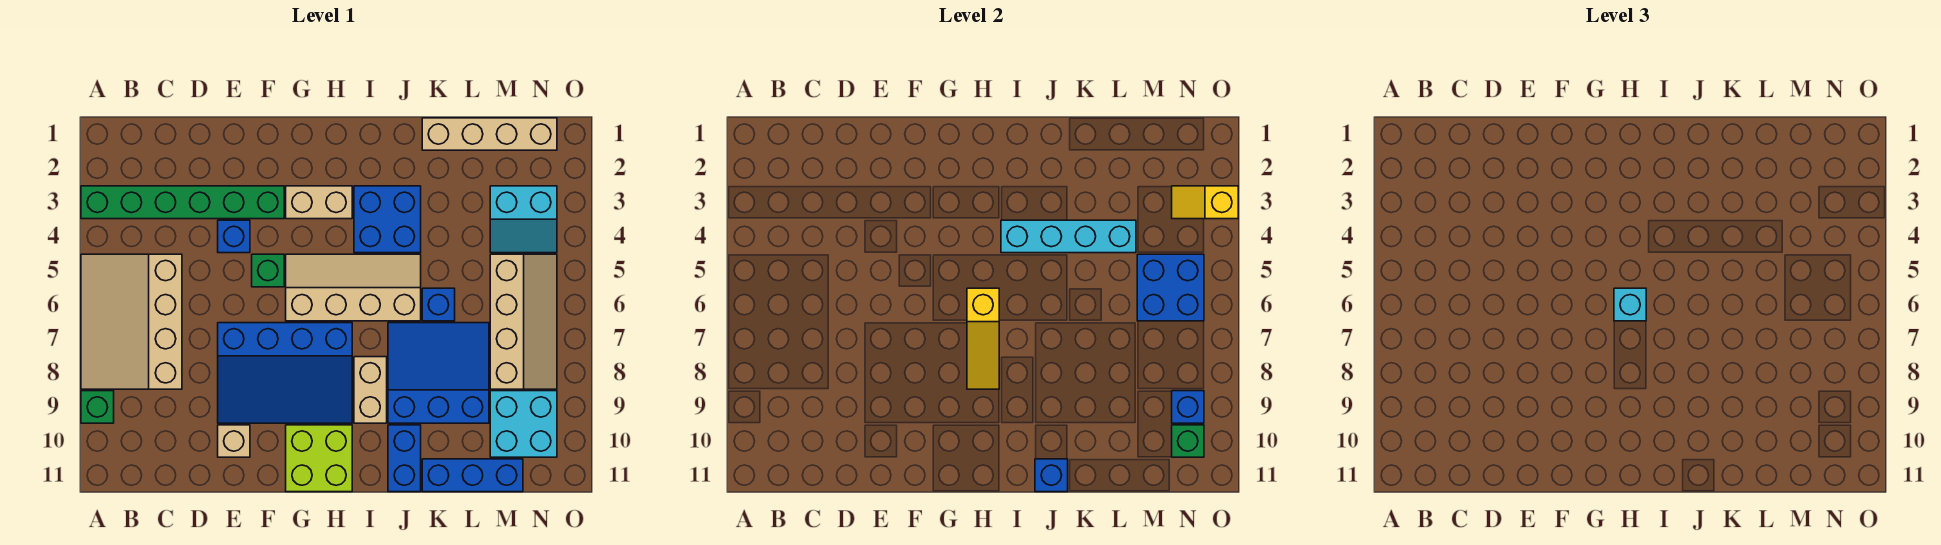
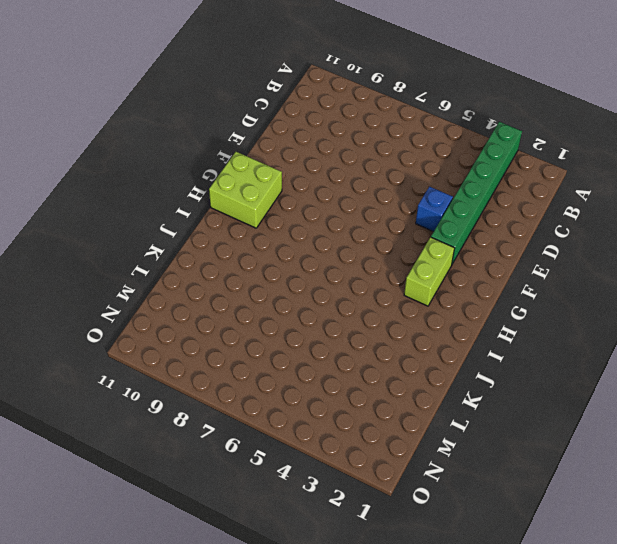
lime brick G3:H3 level 1 -> tan brick G3:H3 level 1
none -> tan slope A5:C8 level 1 top C
none -> green brick A9 level 1
none -> blue slope E7:H9 level 1 top 7

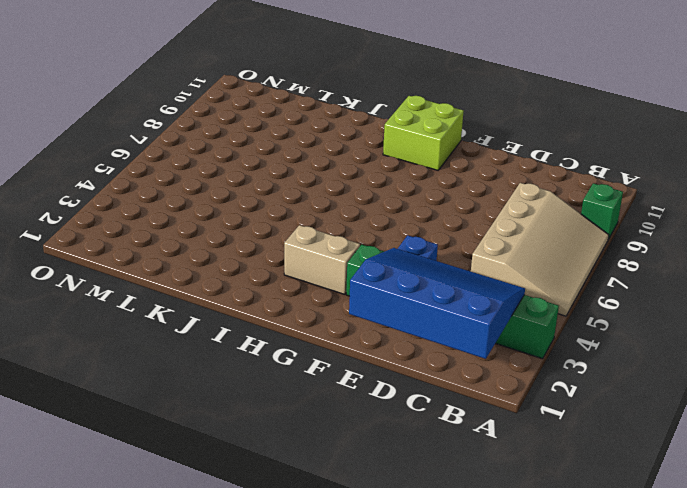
blue slope B1:E3 level 2 top 1 -> blue slope E7:H9 level 1 top 7
none -> tan brick E10 level 1
none -> green brick F5 level 1
none -> tan slope G5:J6 level 1 top 6

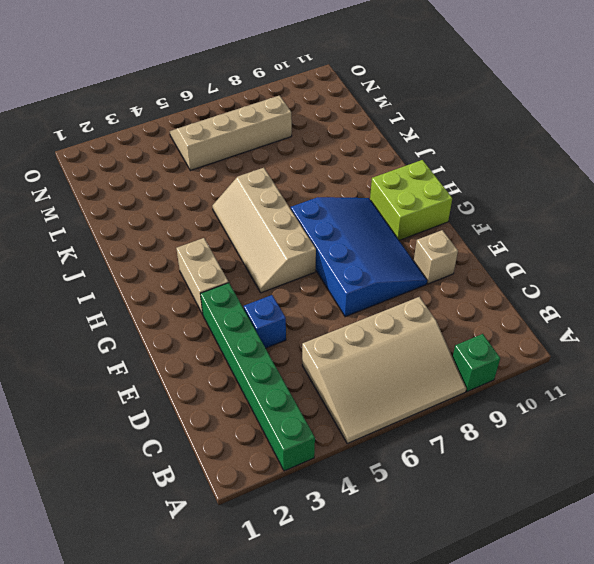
none -> green brick F5 level 1
none -> blue brick I3:J4 level 1
none -> tan brick I8:I9 level 1

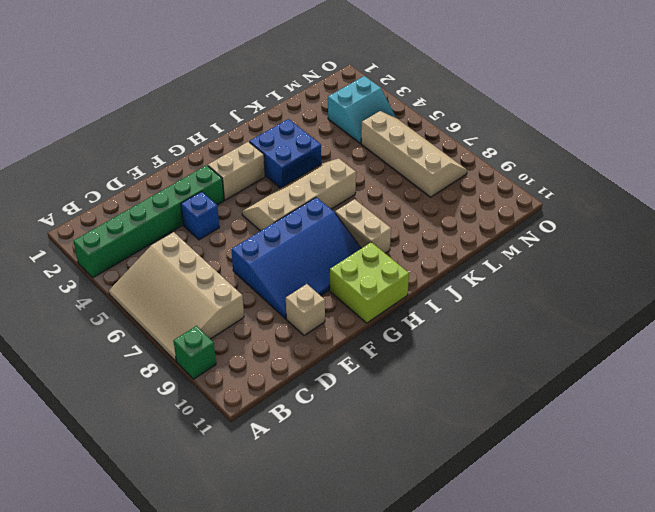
none -> green brick F5 level 1
none -> blue slope J7:L9 level 1 top 9
none -> blue brick J10:J11 level 1

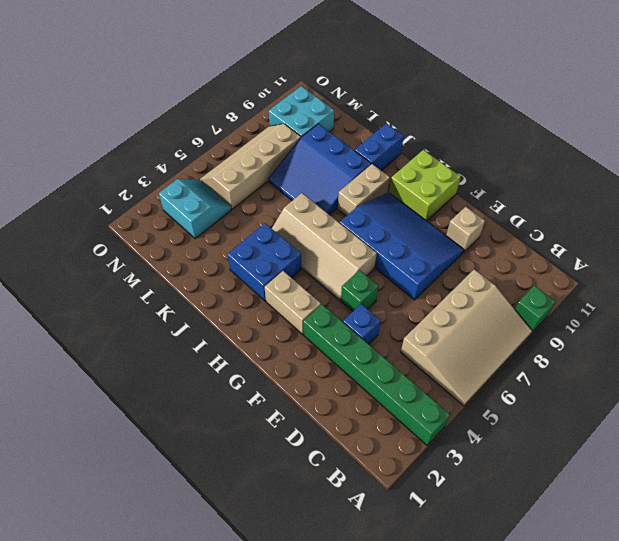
none -> tan brick K1:N1 level 1
none -> blue brick K6 level 1
none -> blue brick K11:M11 level 1

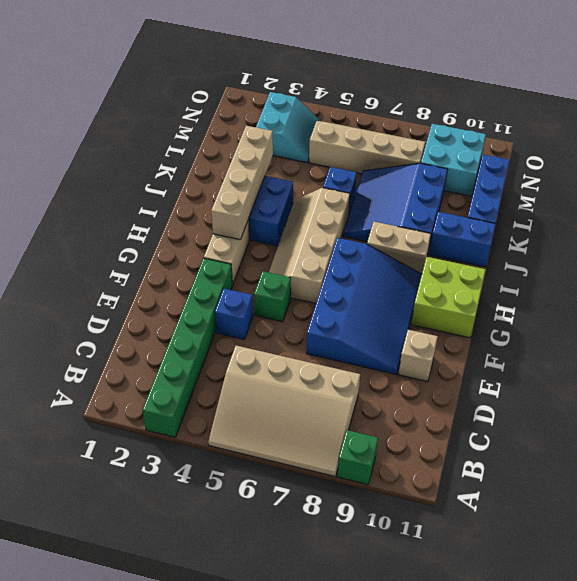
tan brick H3:K3 level 2 -> tan brick K1:N1 level 1
none -> yellow slope H6:H8 level 2 top 6
none -> cyan brick I4:L4 level 2
none -> blue brick J11 level 2

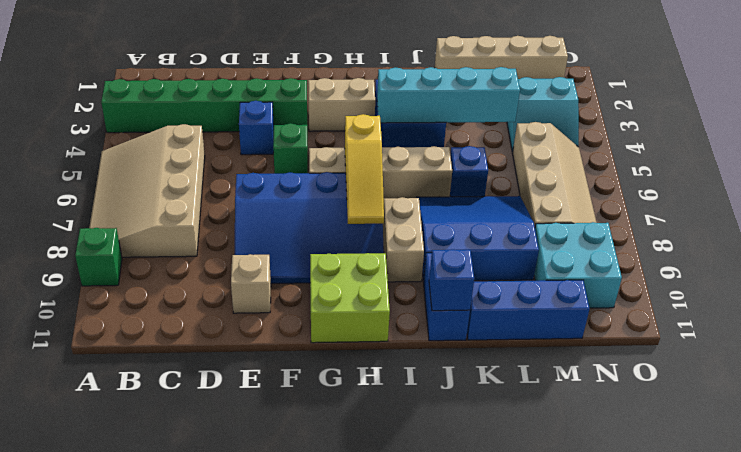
none -> blue brick M5:N6 level 2
none -> yellow slope N3:O3 level 2 top O
none -> blue brick N9 level 2

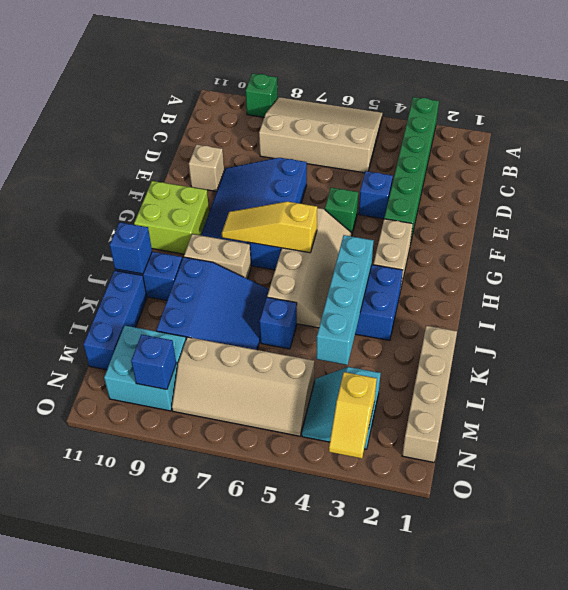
yellow slope N3:O3 level 2 top N -> yellow slope N3:O3 level 2 top O
none -> blue brick M5:N6 level 2
none -> green brick N10 level 2
none -> cyan brick H6 level 3

